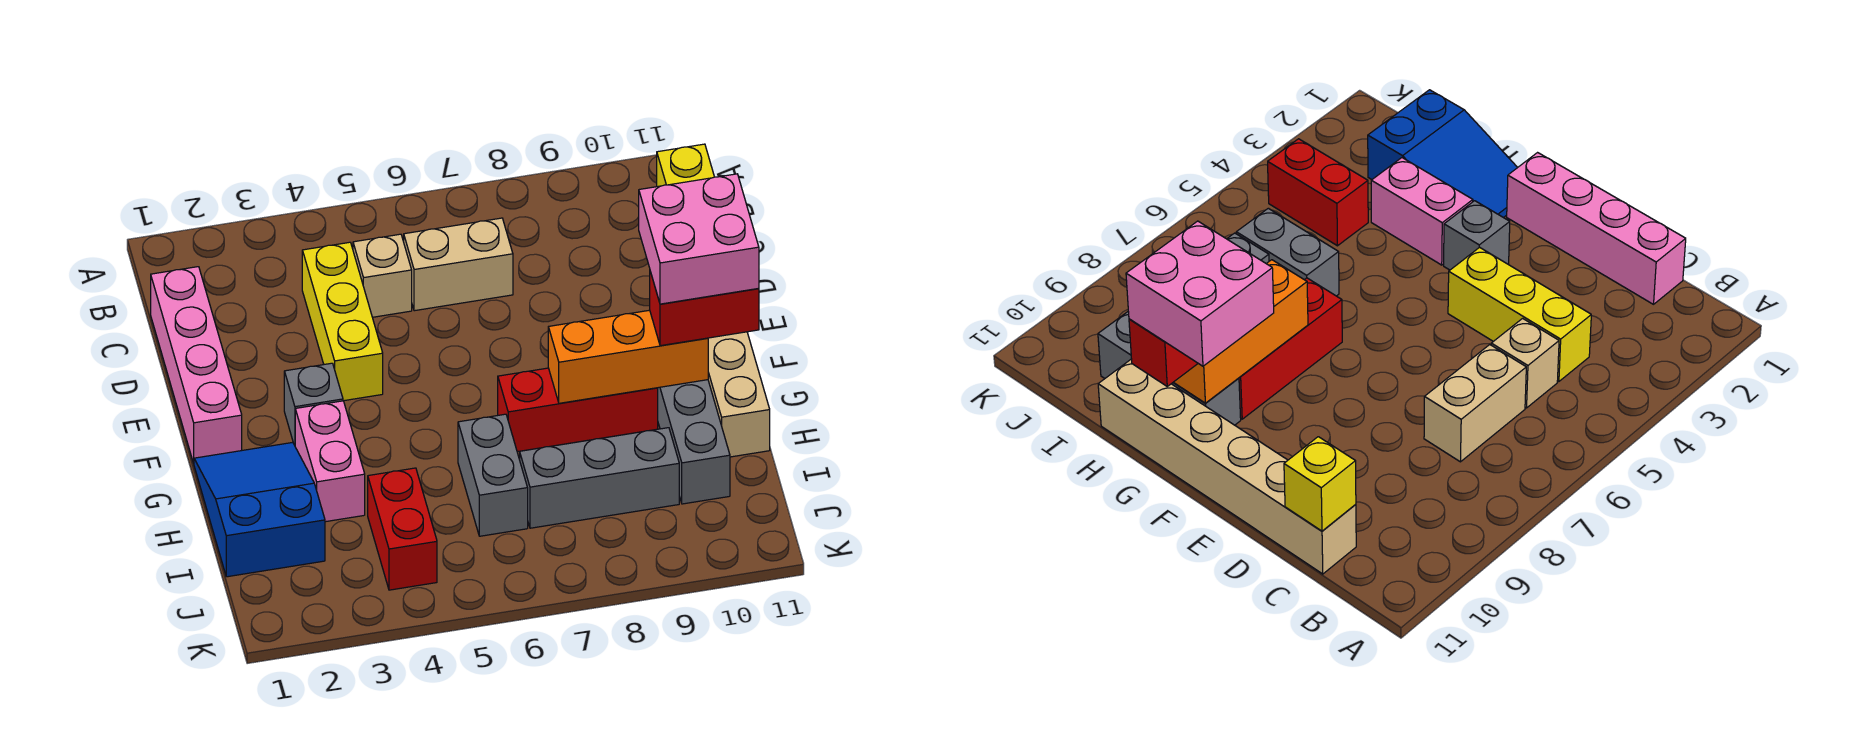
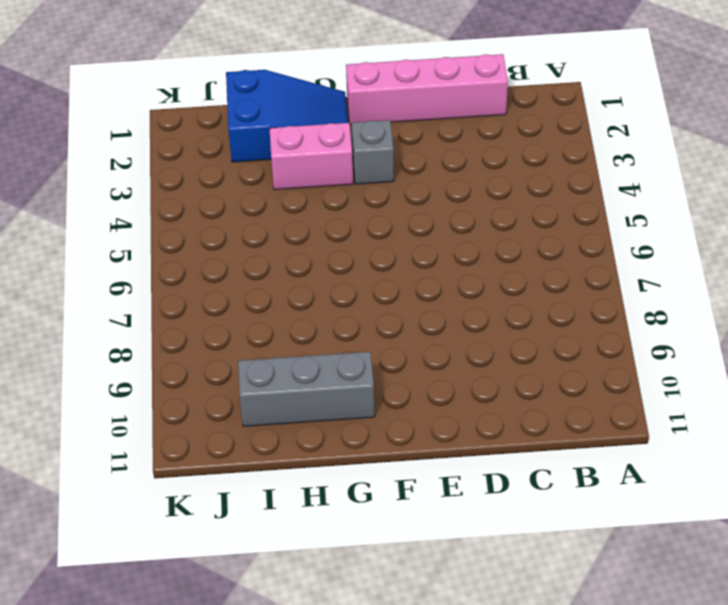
none -> yellow brick C4:E4 level 1
none -> tan brick C5 level 1
none -> tan brick C6:C7 level 1

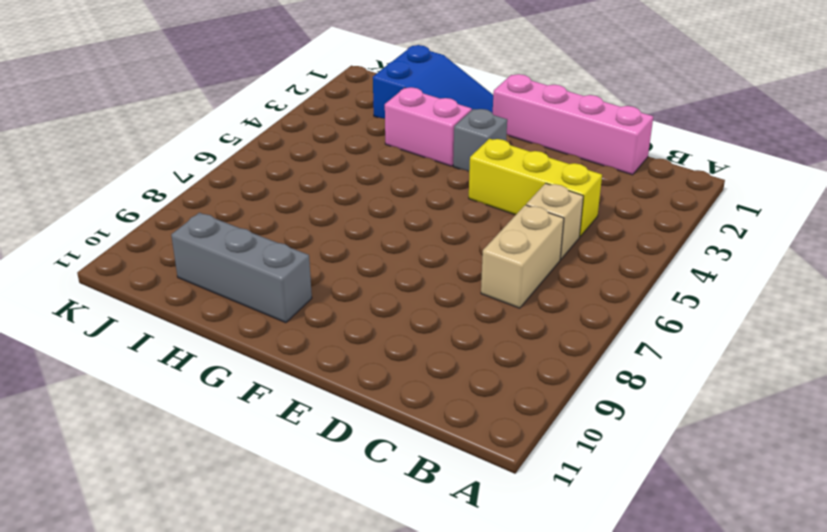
none -> tan brick C11:H11 level 1
none -> red brick G7:G9 level 1
none -> grey brick H6:I6 level 1

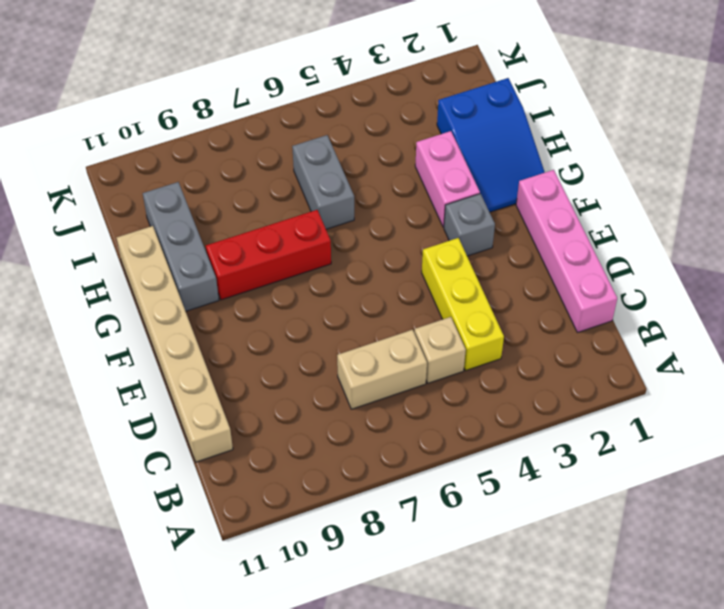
none -> red brick I4:J4 level 1
none -> grey brick I7:I9 level 1
none -> yellow brick C11 level 2

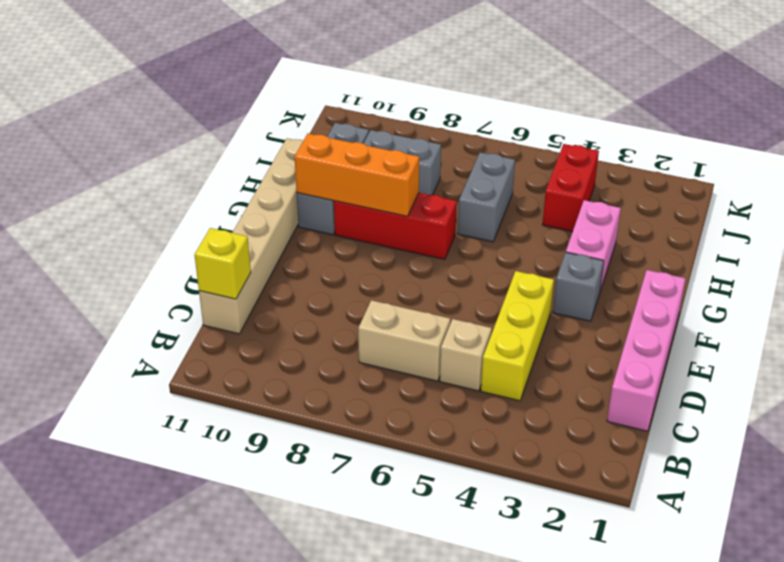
grey brick I8:I9 level 1 -> grey brick I7:I9 level 1
none -> blue slope G1:I2 level 1 top I
none -> red brick G10:G11 level 3
none -> pink brick F10:G11 level 4

